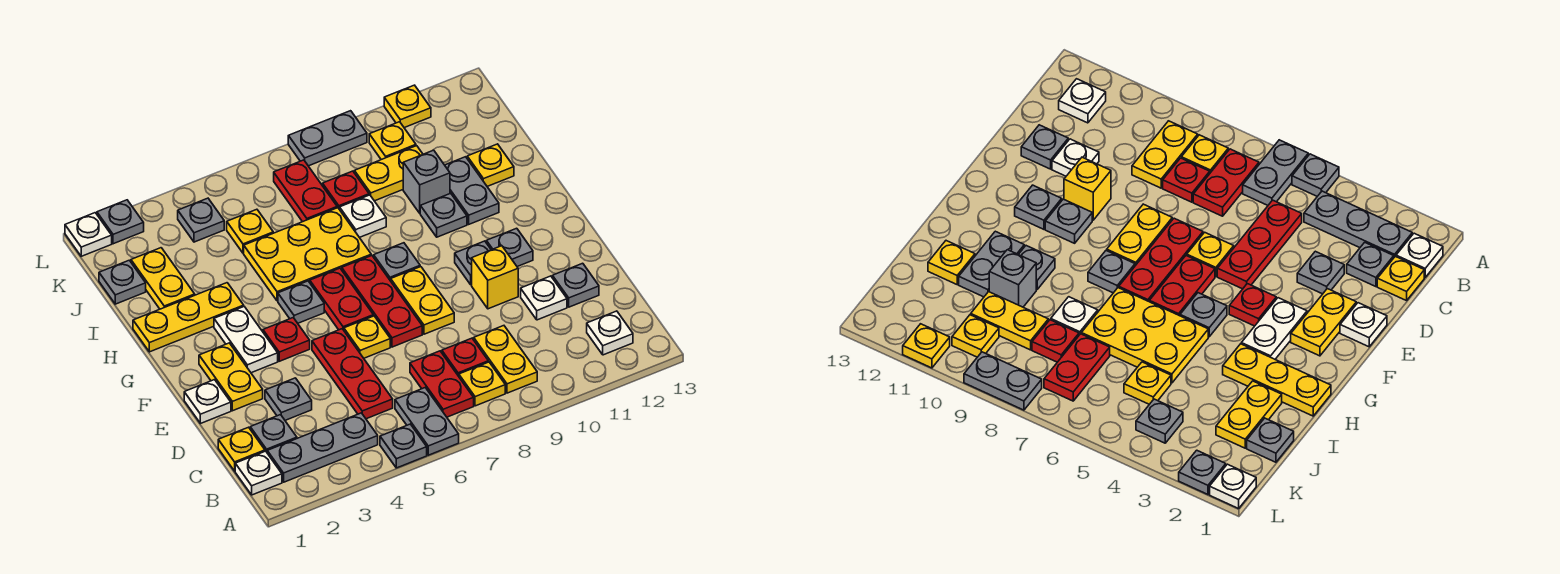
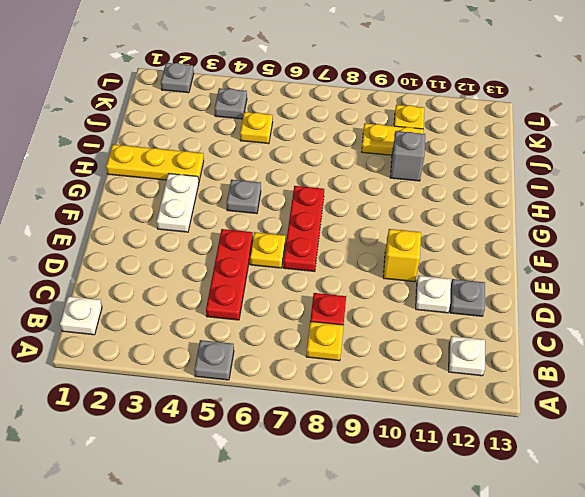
none -> grey plate A6:B6 level 1
none -> grey plate B2:B4 level 1
none -> red plate B7:C7 level 1
none -> yellow plate B9:C9 level 1

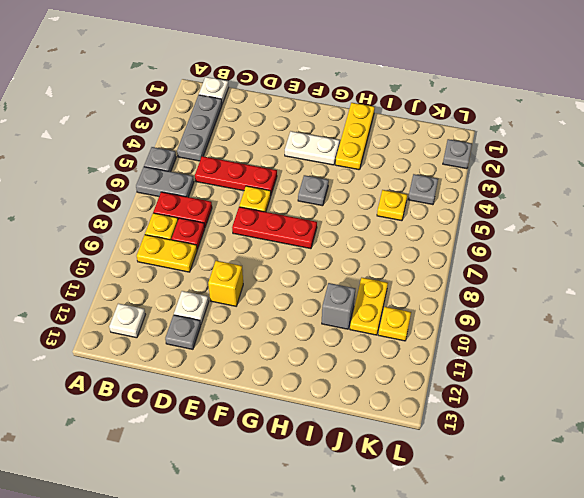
none -> yellow plate C1 level 1
none -> grey plate C2 level 1
none -> grey plate D3 level 1
none -> white plate E1 level 1

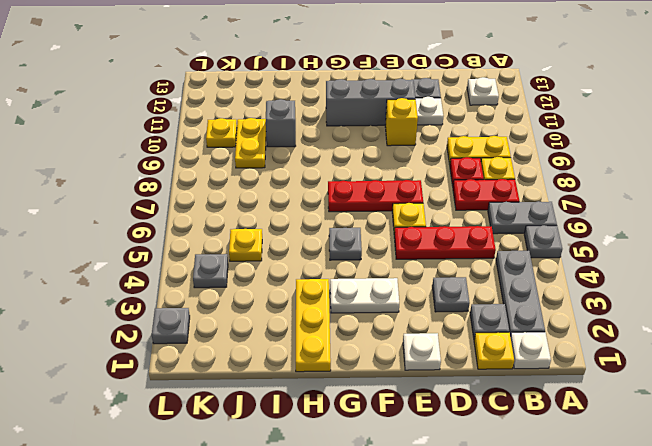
grey brick E11:G11 level 1 -> grey plate F11 level 1
none -> yellow plate E2:F2 level 1
none -> yellow plate E8:F8 level 1
none -> red plate F4 level 1
none -> red plate F6:G6 level 1

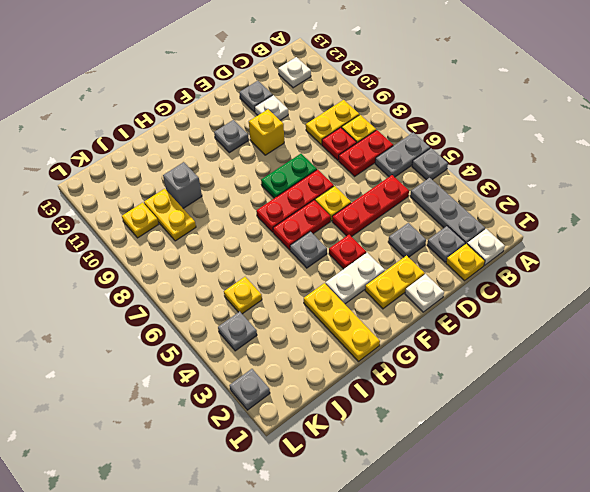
green plate E8:F8 level 1 -> yellow plate E8:F8 level 1
none -> grey plate F10 level 1
none -> grey plate G8 level 1
none -> yellow plate H5:I7 level 1
none -> grey plate H10 level 1

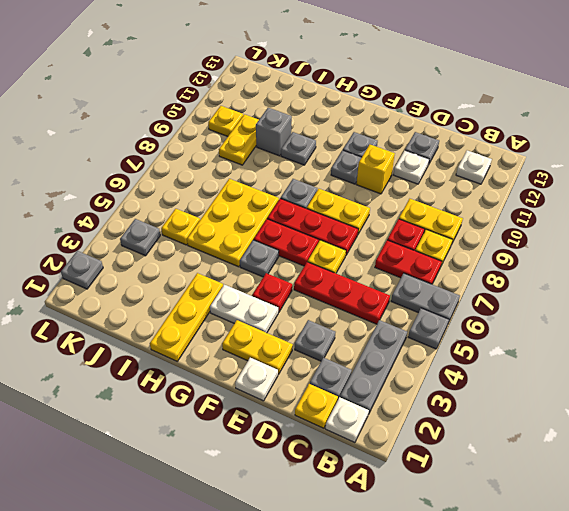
none -> grey plate H11:I11 level 1
none -> yellow plate I2:J2 level 1
none -> white plate I8 level 1
none -> yellow plate I12 level 1

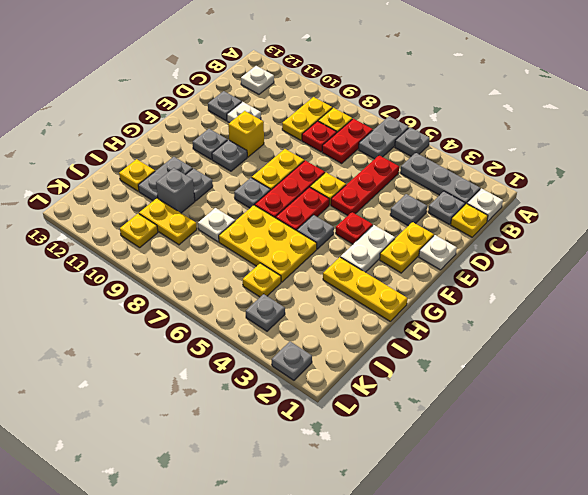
none -> yellow plate I2:J2 level 1
none -> grey plate J1 level 1
none -> red plate J7:K7 level 1
none -> red plate J8 level 1

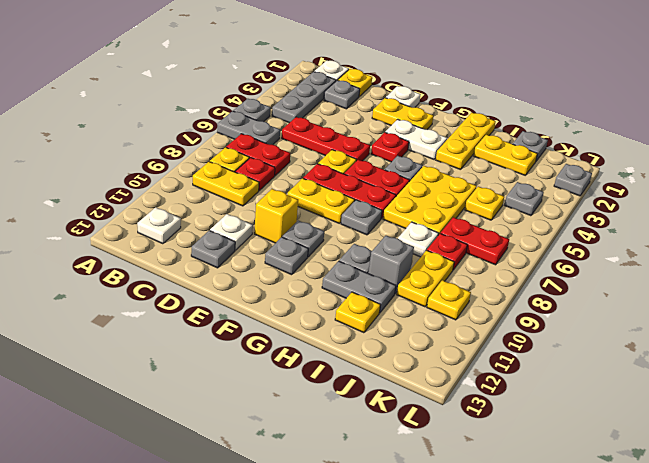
none -> grey plate D3 level 1
none -> white plate L1 level 1
none -> grey plate L8:L9 level 1
none -> yellow plate L11 level 1

